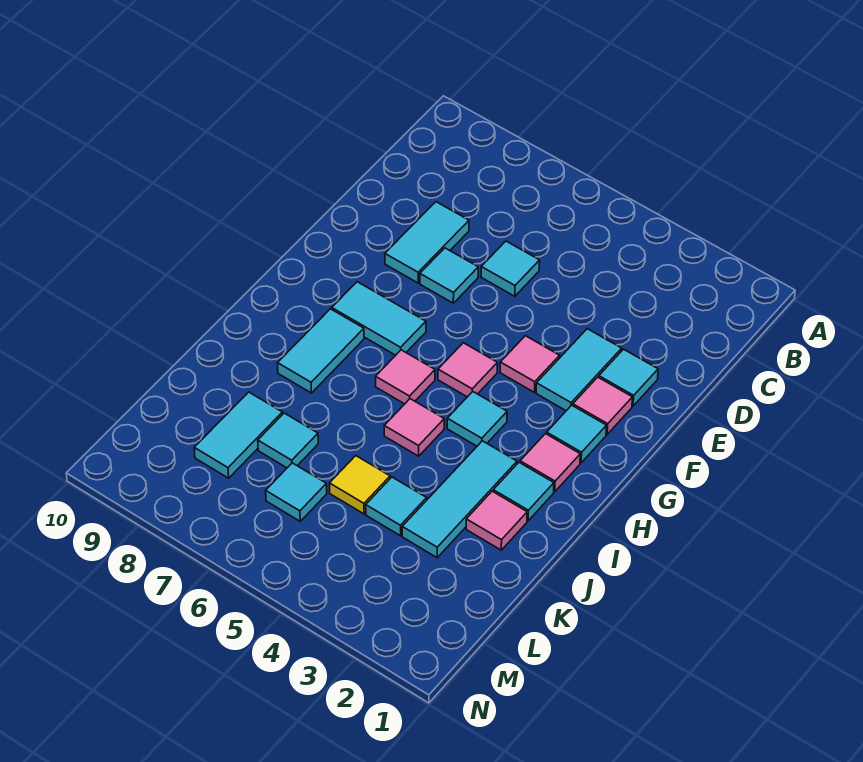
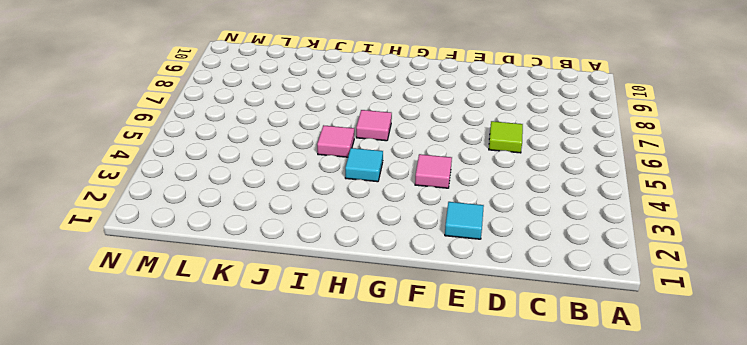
lime tile D6 level 1 -> cyan tile D6 level 1
none -> cyan tile D8:E8 level 1
none -> cyan tile E3:F3 level 1
none -> cyan tile E7 level 1

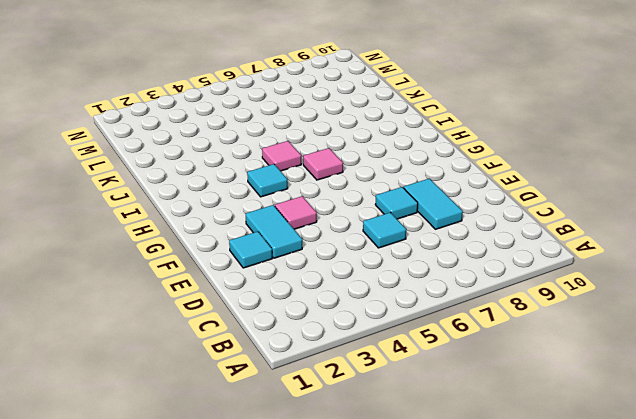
none -> pink tile F2 level 1
none -> cyan tile G2 level 1
none -> pink tile G5 level 1

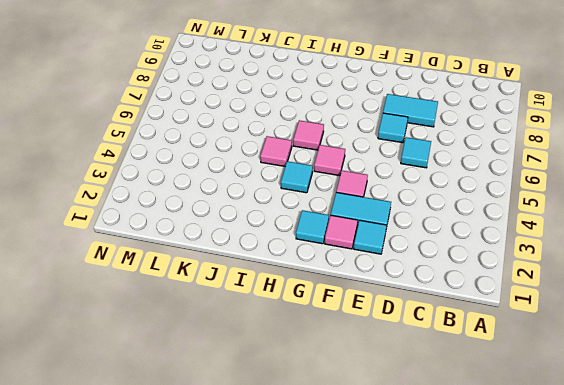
none -> cyan tile G7:G8 level 1
none -> pink tile H2 level 1
none -> cyan tile H8:I8 level 1

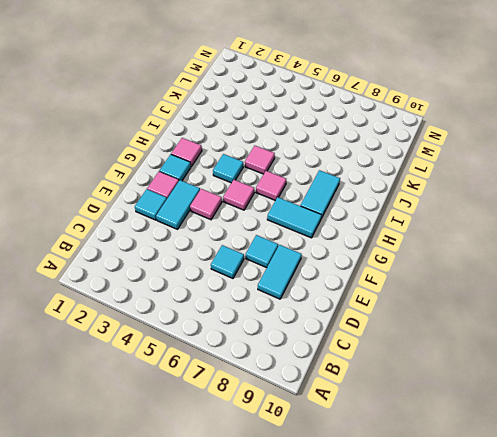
none -> cyan tile I2 level 1
none -> cyan tile I3:K3 level 1
none -> pink tile J2 level 1

